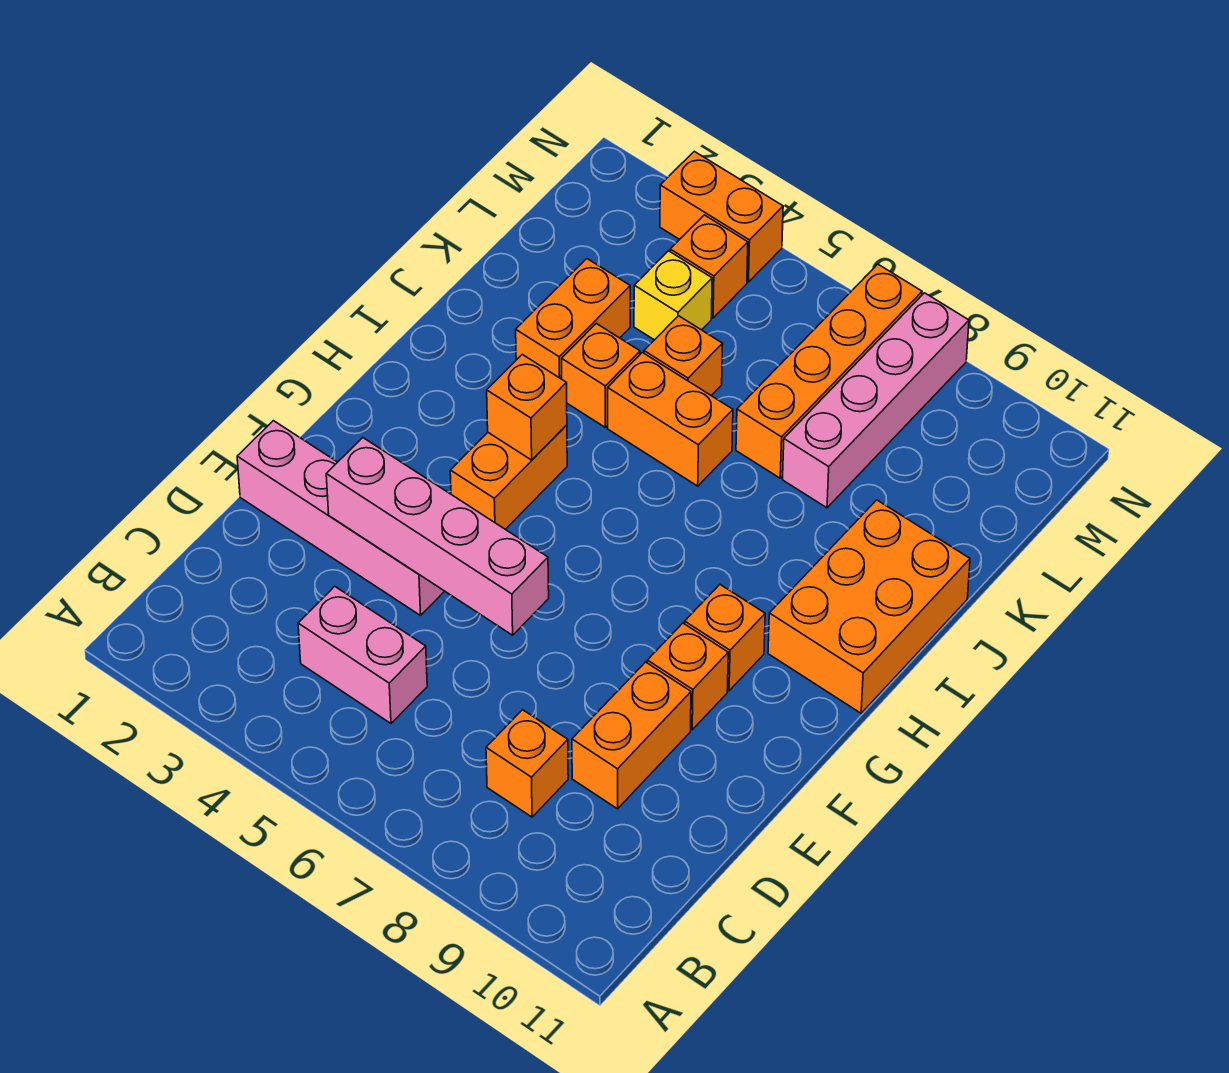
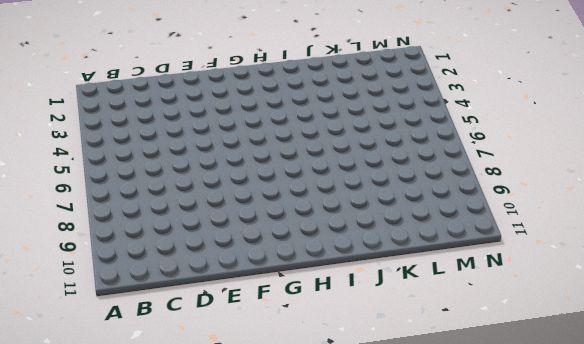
none -> pink brick C4:C5 level 1
none -> orange brick C8 level 1
none -> orange brick D9:E9 level 1

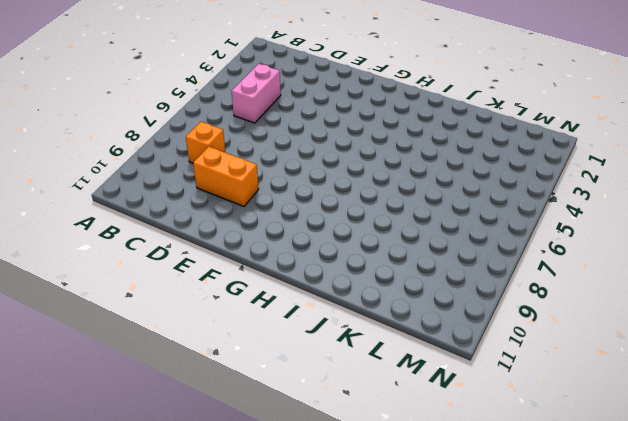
none -> pink brick E1:E4 level 1
none -> orange brick F9 level 1
none -> orange brick G4:H4 level 1

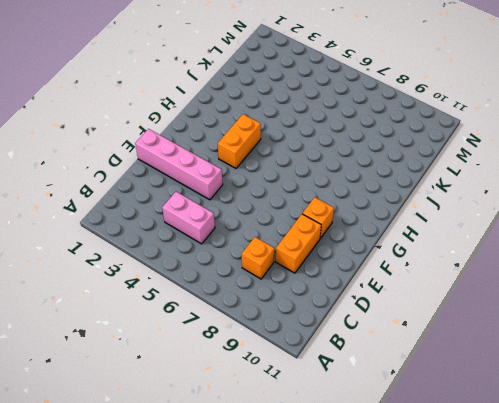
none -> orange brick G9 level 1
none -> orange brick H10:J11 level 1
none -> orange brick J3:K3 level 1

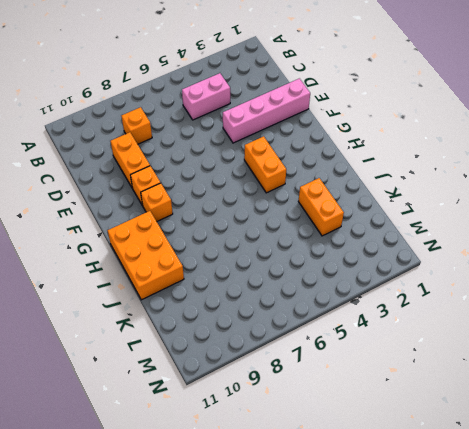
none -> orange brick J4 level 1
none -> orange brick J5:J6 level 1
none -> orange brick K5 level 1

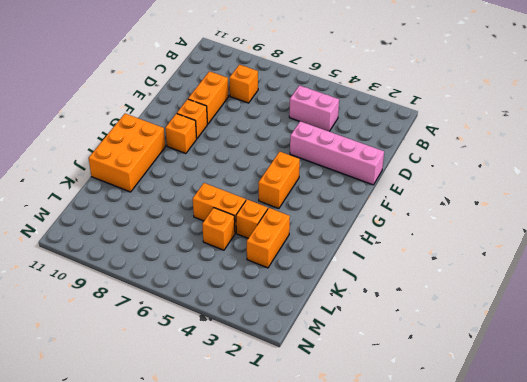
none -> orange brick K7:N7 level 1
none -> pink brick K8:N8 level 1
none -> yellow brick L4 level 1

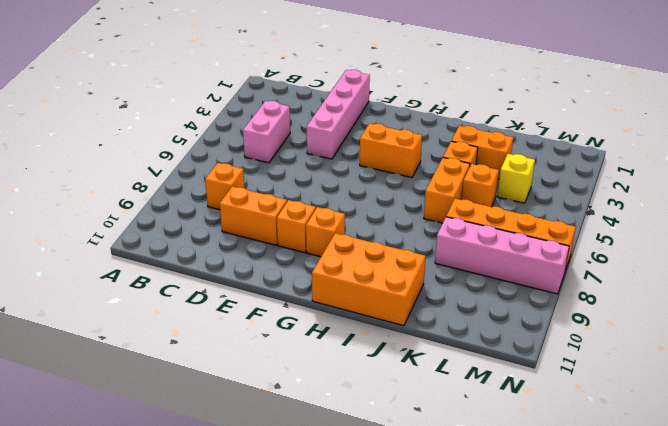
none -> orange brick M4 level 1
none -> orange brick N3:N4 level 1
none -> pink brick E3:E6 level 2

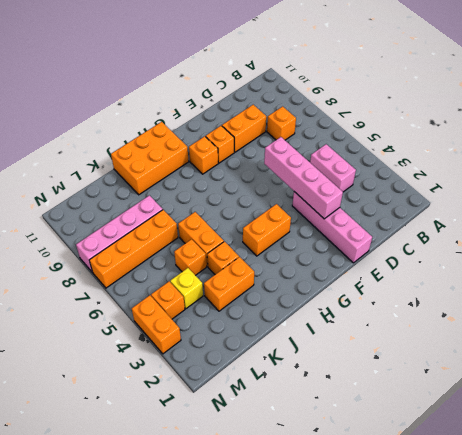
none -> orange brick H4 level 2

